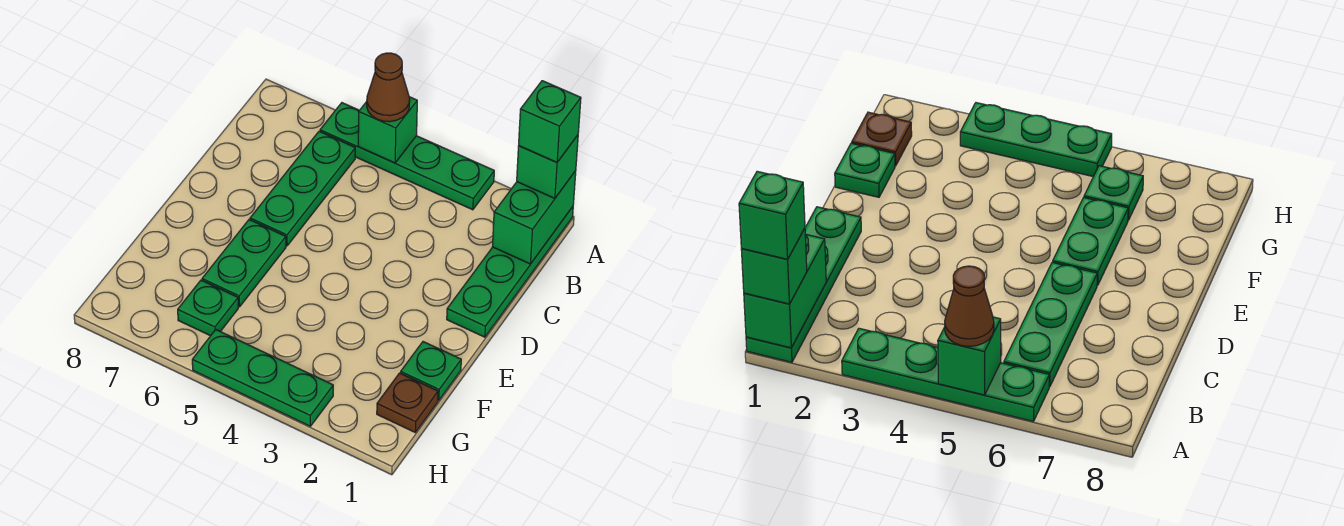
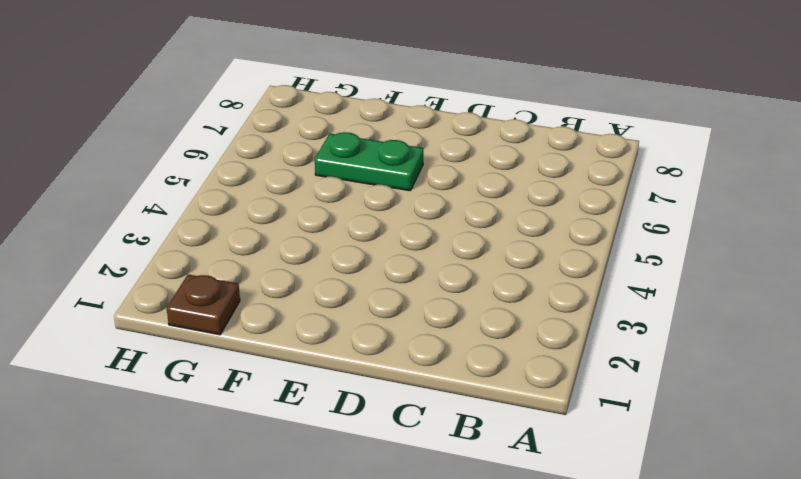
none -> green plate A1:D1 level 1
none -> green plate A3:A6 level 1
none -> green plate B6:D6 level 1

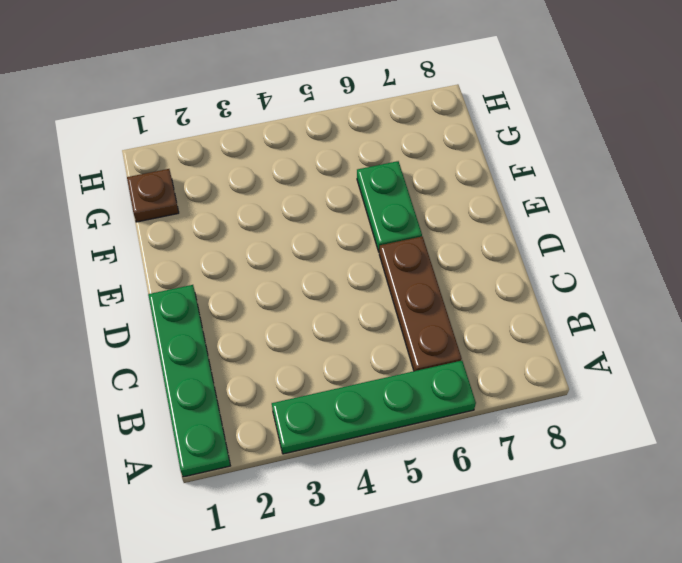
brown plate B6:D6 level 1 -> green plate B6:D6 level 1
none -> green plate F1 level 1
none -> green plate G6 level 1
none -> green plate H3:H5 level 1

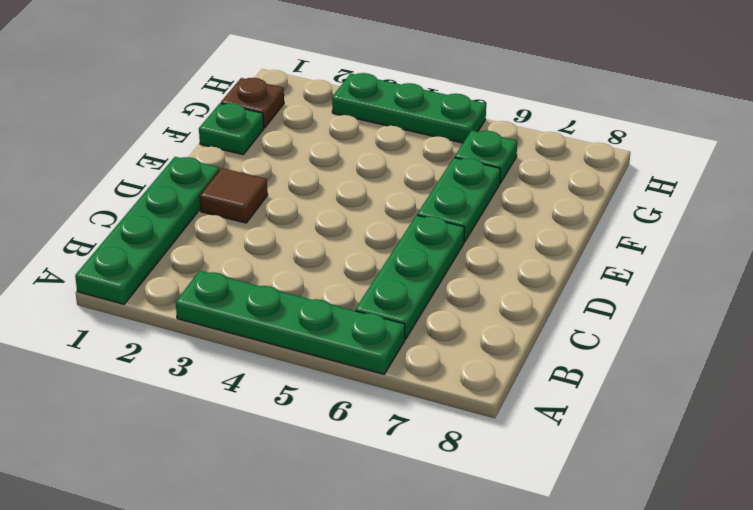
brown tile D2 level 1 -> none
none -> green brick A1:B1 level 2
none -> green brick A5 level 2
none -> green brick A1 level 3

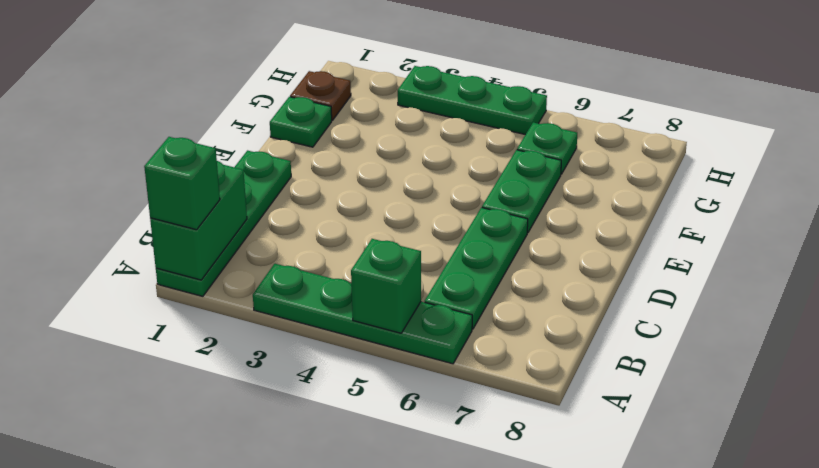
none -> brown cone A5 level 3
none -> green brick A1 level 4

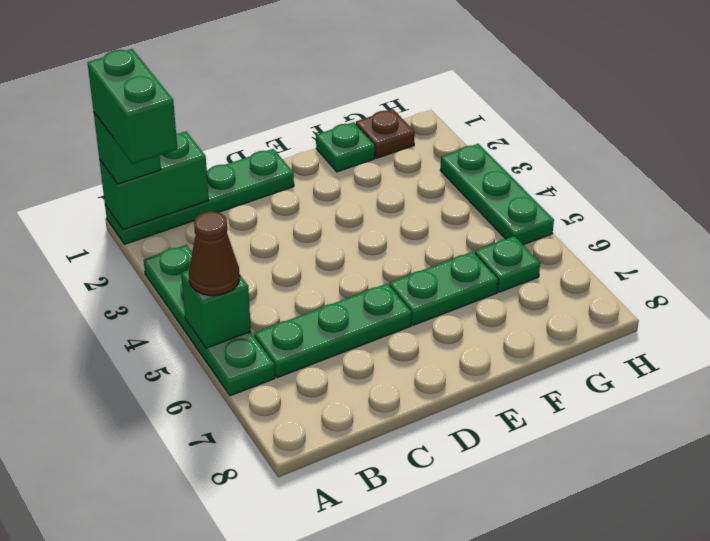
green brick A1:A2 level 4 -> green brick A1 level 4

